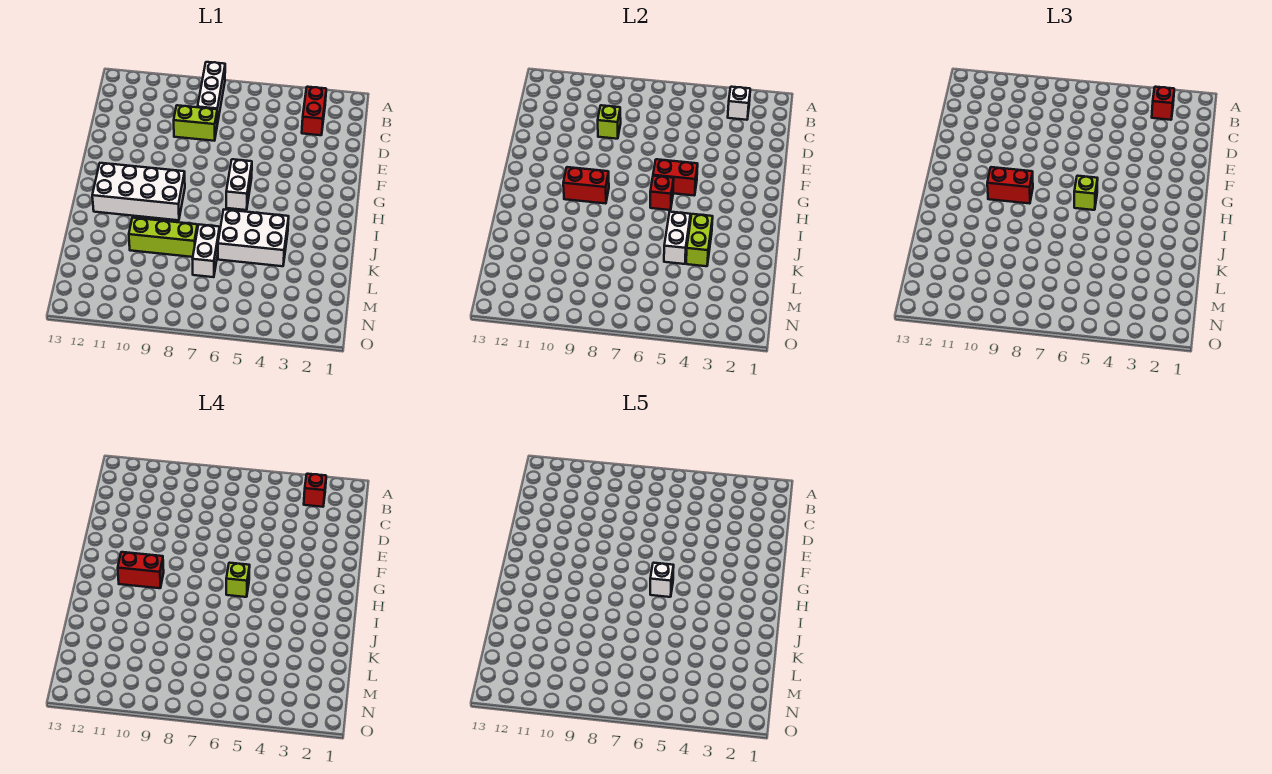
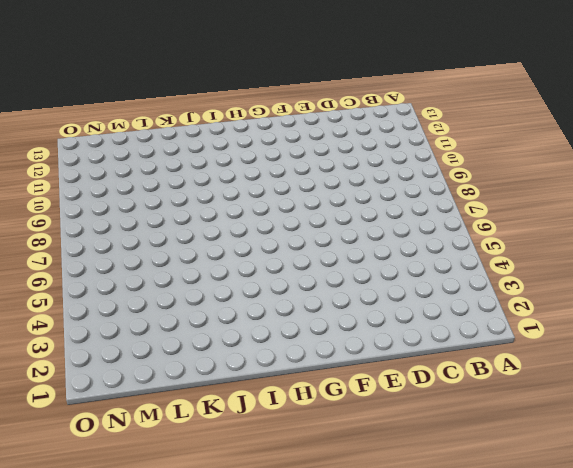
none -> white brick A8:C8 level 1
none -> red brick B3:C3 level 1
none -> lime brick D8:D9 level 1

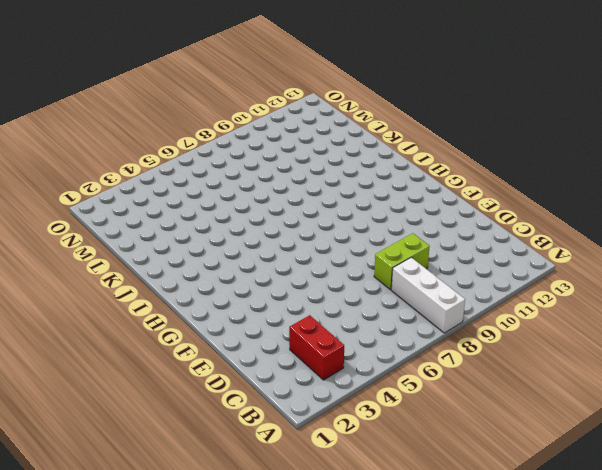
none -> white brick G6:H6 level 1
none -> white brick H9:I12 level 1
none -> white brick J4:K6 level 1

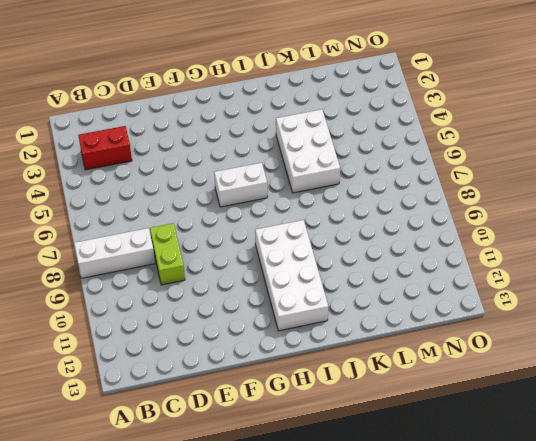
none -> white brick K7:L7 level 1
none -> lime brick K8:K10 level 1
none -> white brick B3 level 2

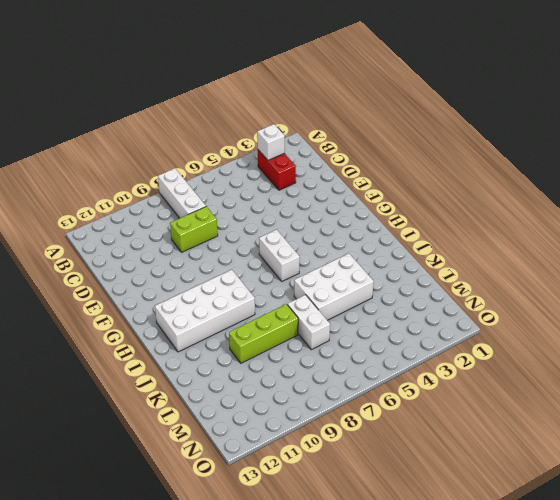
none -> lime brick D9 level 2
none -> red brick G5:G6 level 2
none -> red brick H6 level 2

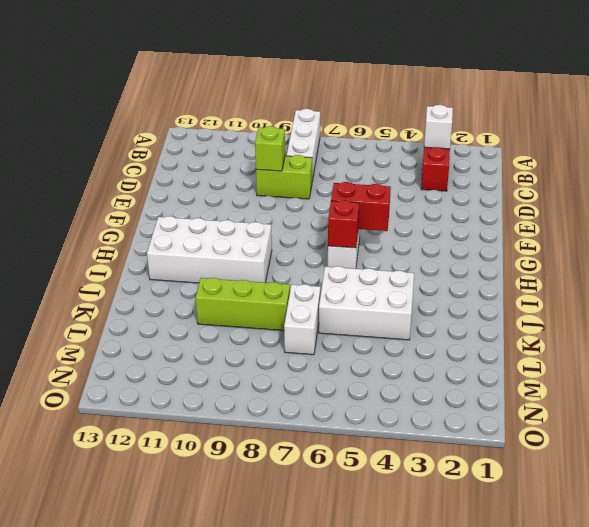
none -> red brick H9:H10 level 2
none -> lime brick J4:K4 level 2
none -> white brick J5:K5 level 2

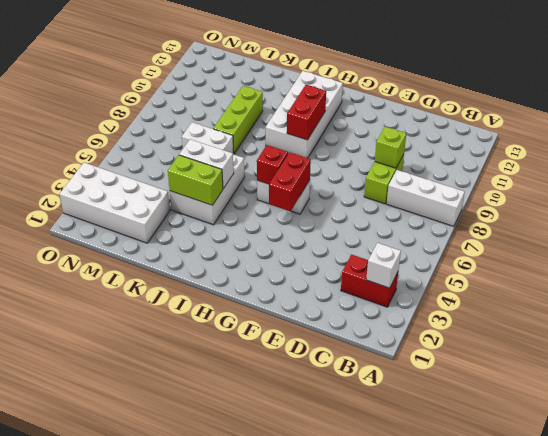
white brick L2:O3 level 1 -> none
none -> red brick B3 level 3
none -> lime brick H6 level 3
none -> red brick H9:H10 level 3

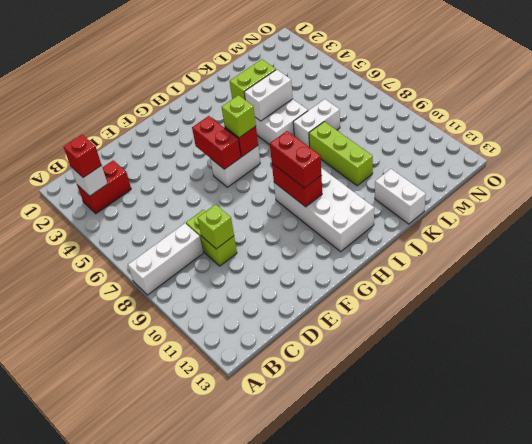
white brick K12:K13 level 1 -> none
none -> red brick B3 level 4
none -> lime brick H6 level 4
none -> red brick H10:H11 level 4

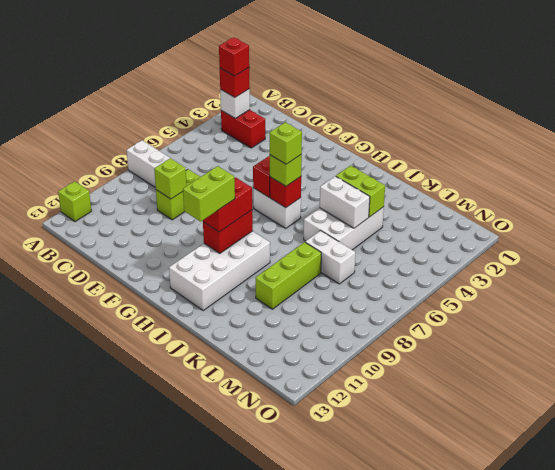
lime brick A12 level 1 -> none
lime brick H10:H11 level 4 -> red brick H10:H11 level 4
none -> white brick H6 level 5

